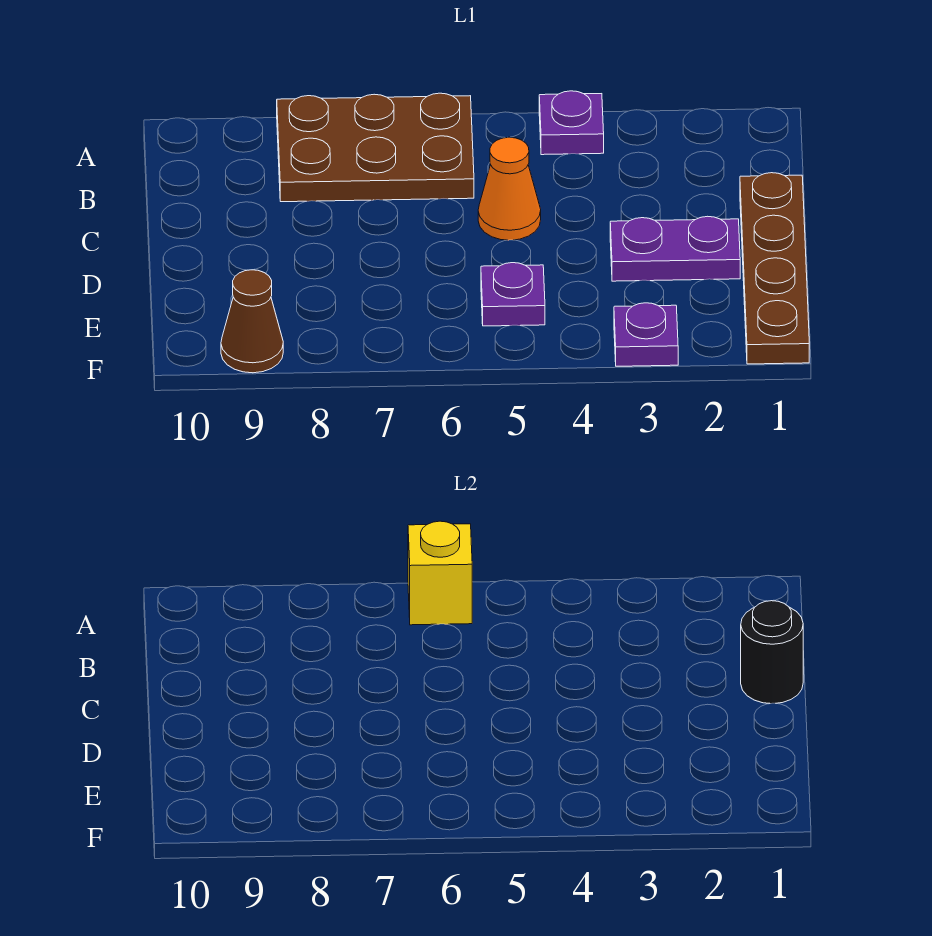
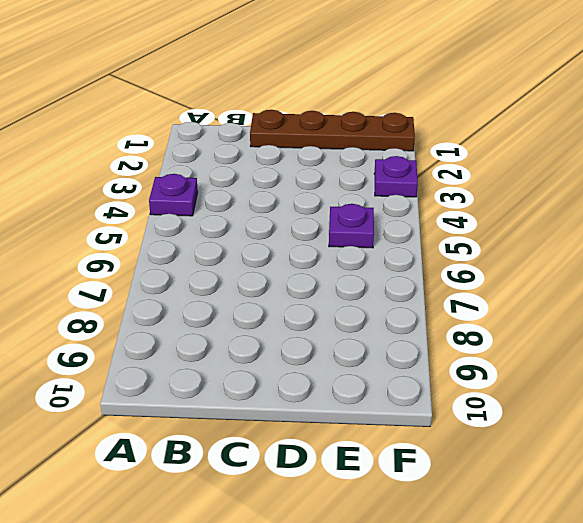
none -> brown plate A6:B8 level 1
none -> orange cone C5 level 1

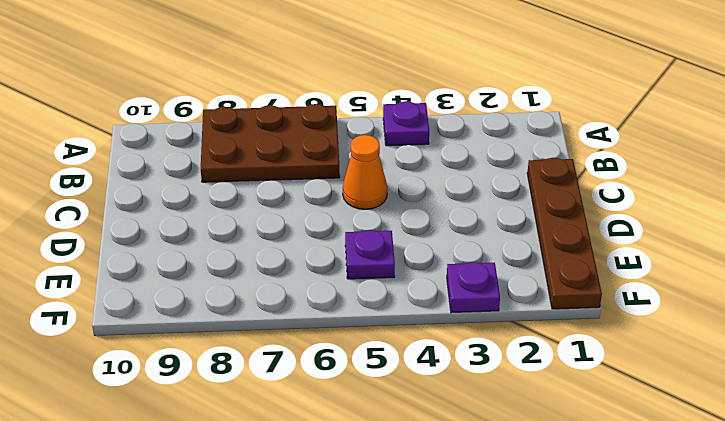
none -> purple plate D2:D3 level 1
none -> brown cone F9 level 1

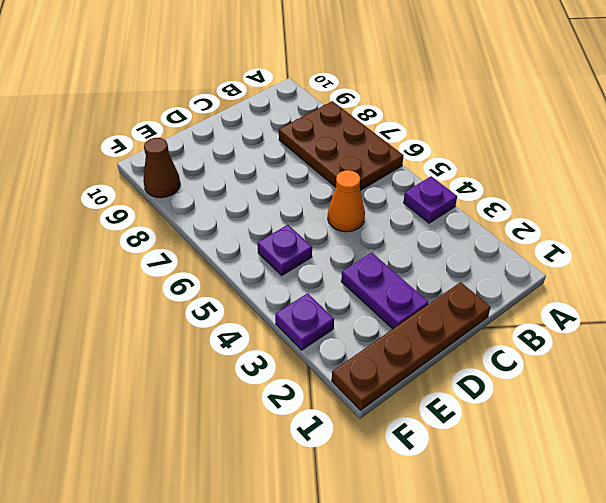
none -> yellow brick A6 level 2
none -> black round brick C1 level 2

